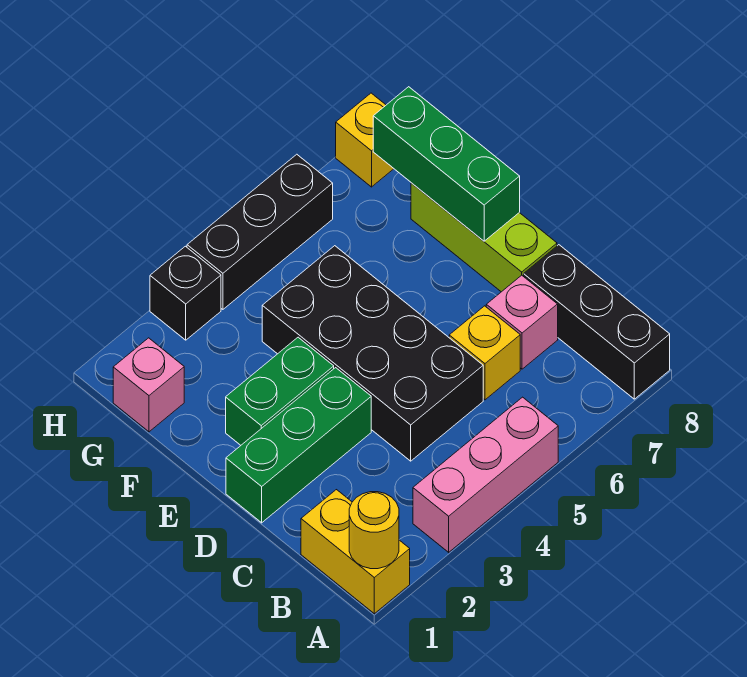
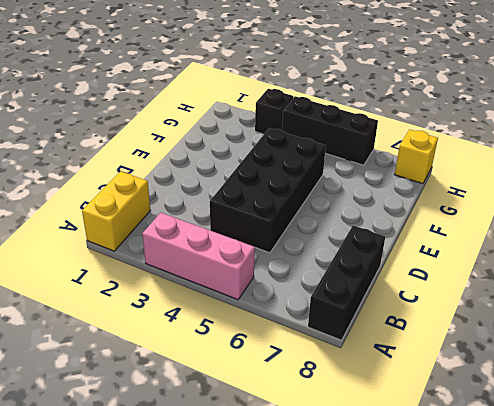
none -> yellow brick C6 level 1
none -> pink brick C7 level 1
none -> green brick D1:D3 level 1

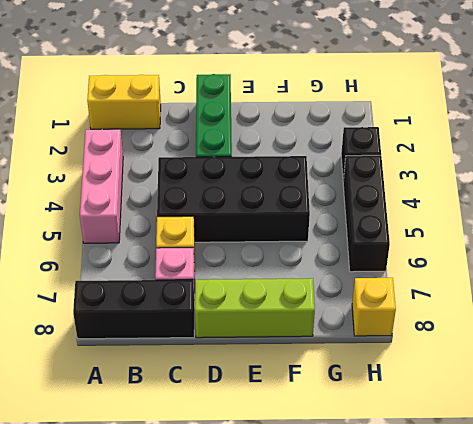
none -> green brick E2:E3 level 1
none -> pink brick G1 level 1
none -> yellow round brick A1 level 2

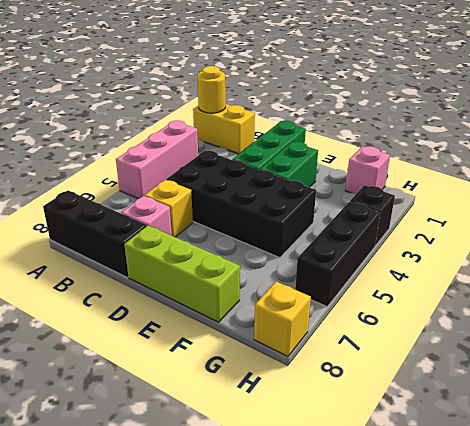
none -> green brick E8:G8 level 2

